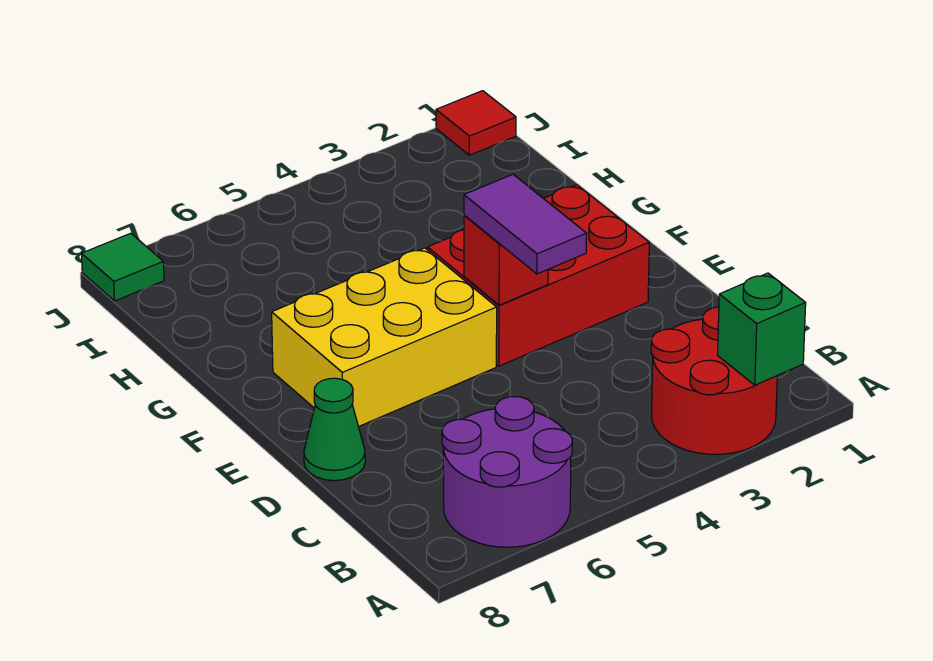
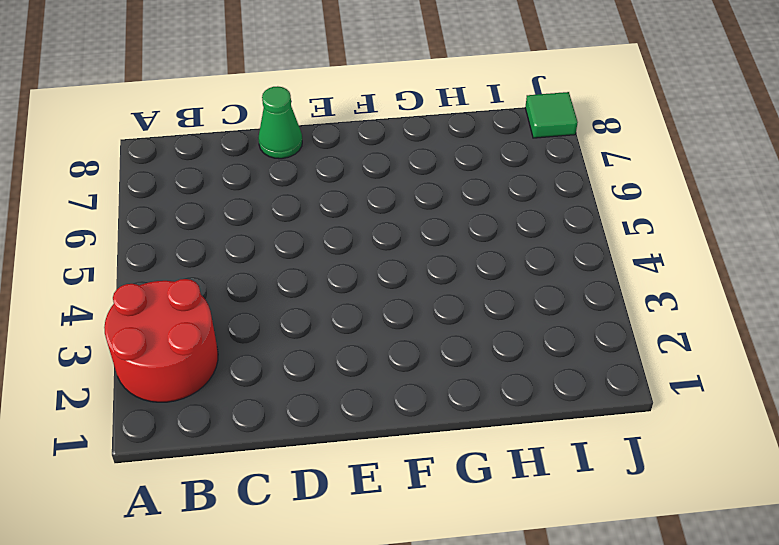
none -> purple round brick A6:B7 level 1
none -> red brick E2:F4 level 1

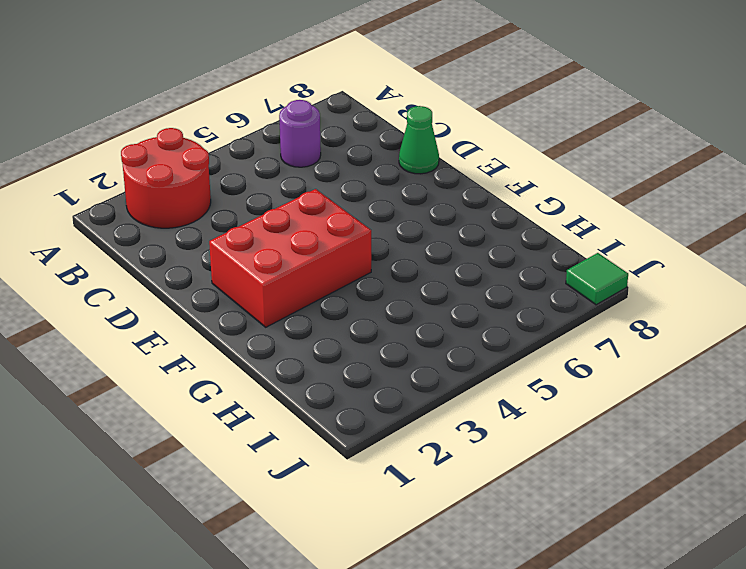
purple round brick B6 level 1 -> purple round brick A6:B7 level 1
none -> yellow brick E5:F7 level 1
none -> red tile J1 level 1

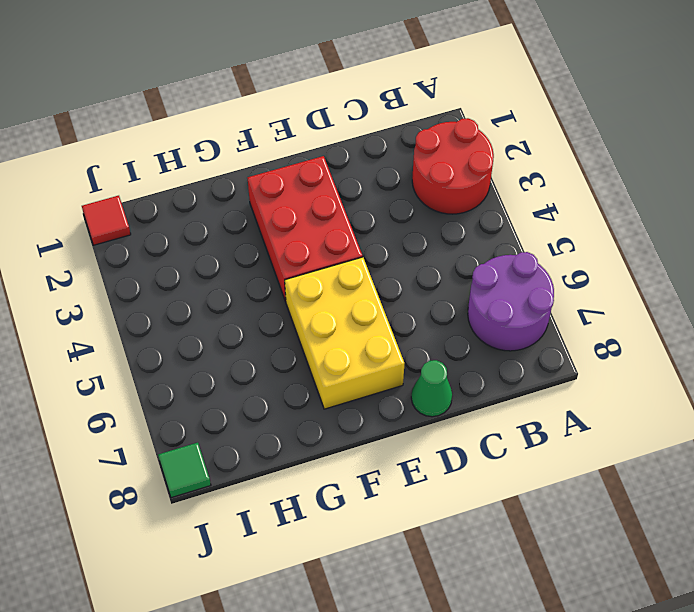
none -> green brick A2 level 2
none -> red brick E4 level 2

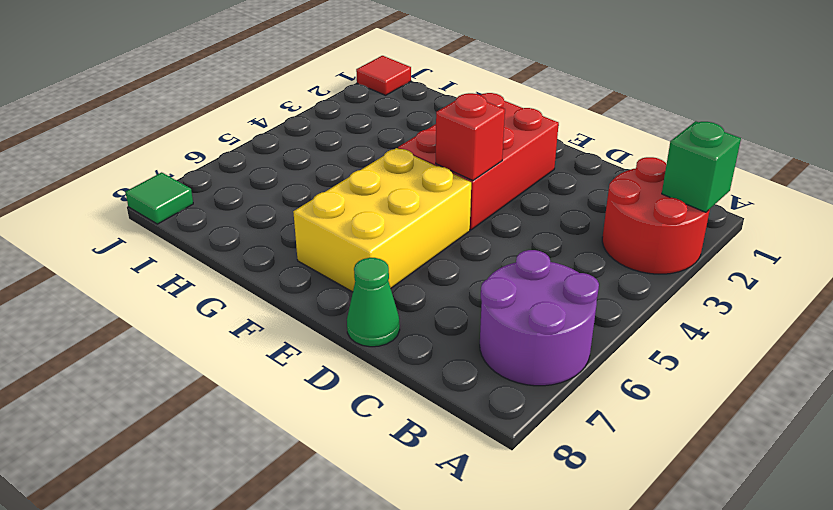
none -> purple tile D4:E4 level 3

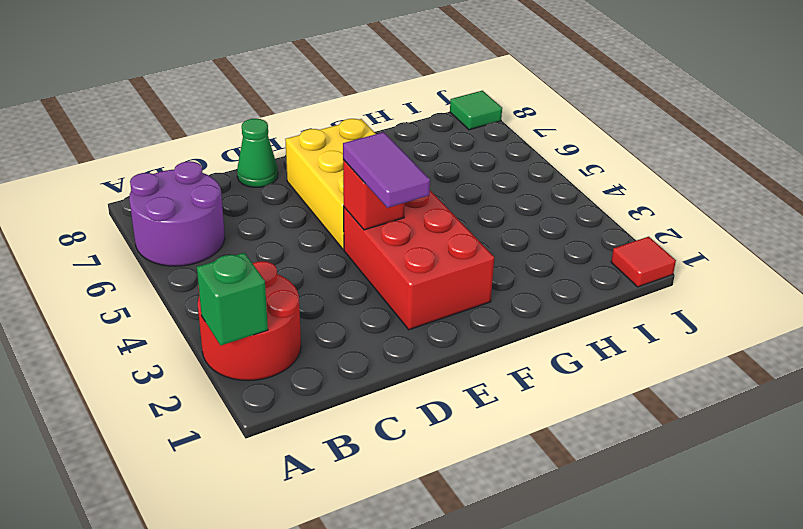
purple tile E3:E4 level 3 -> purple tile D4:E4 level 3

